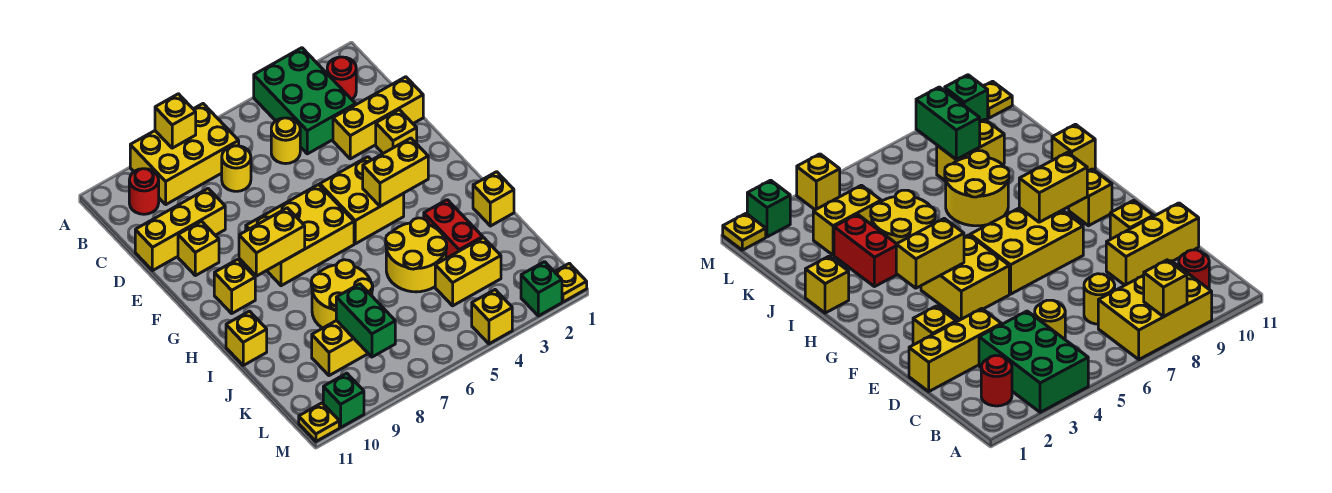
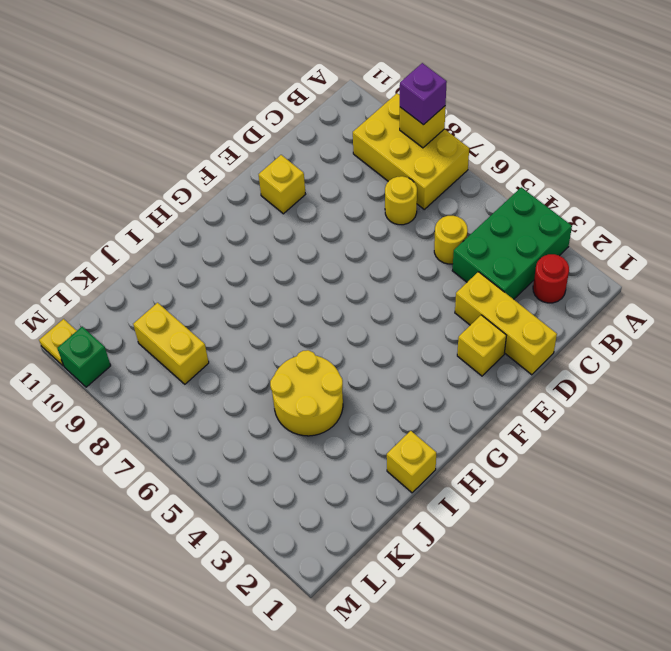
purple brick A8 level 3 -> none
none -> red round brick B10 level 1
none -> yellow brick D9:D11 level 1
none -> yellow brick F4:G5 level 1

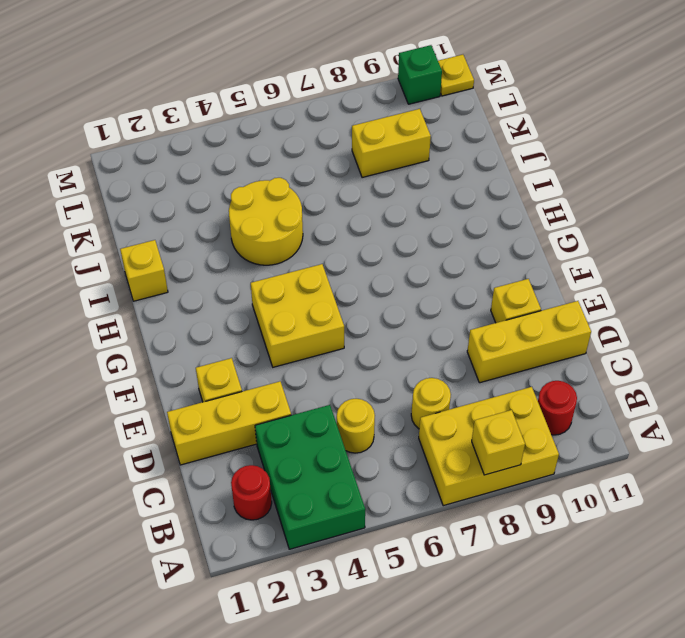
none -> yellow brick F6:G8 level 1
none -> yellow brick G10 level 1
none -> red brick I3:J3 level 1

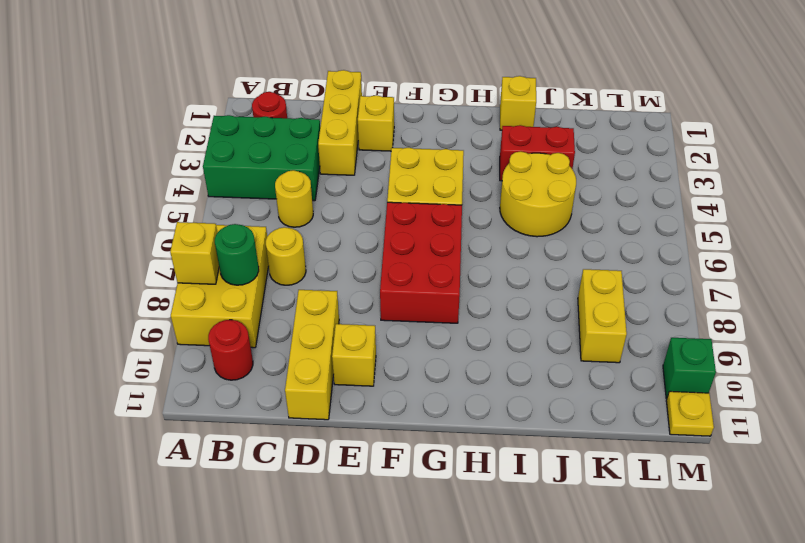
green round brick B8 level 2 -> none
red brick F6:G8 level 1 -> yellow brick F6:G8 level 1
none -> yellow brick G10 level 1
none -> yellow round brick I7:J8 level 1
none -> yellow brick I11 level 1

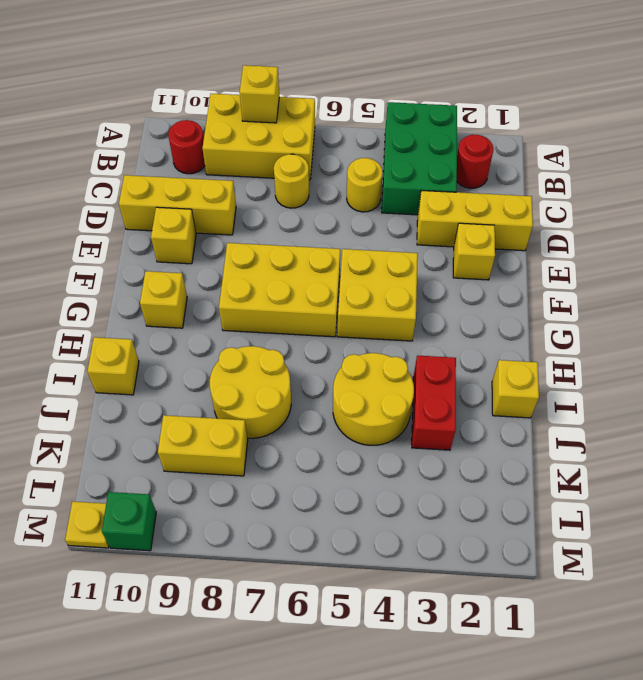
none -> yellow brick K3:K4 level 1
none -> yellow plate M1 level 1
none -> green brick M2 level 1

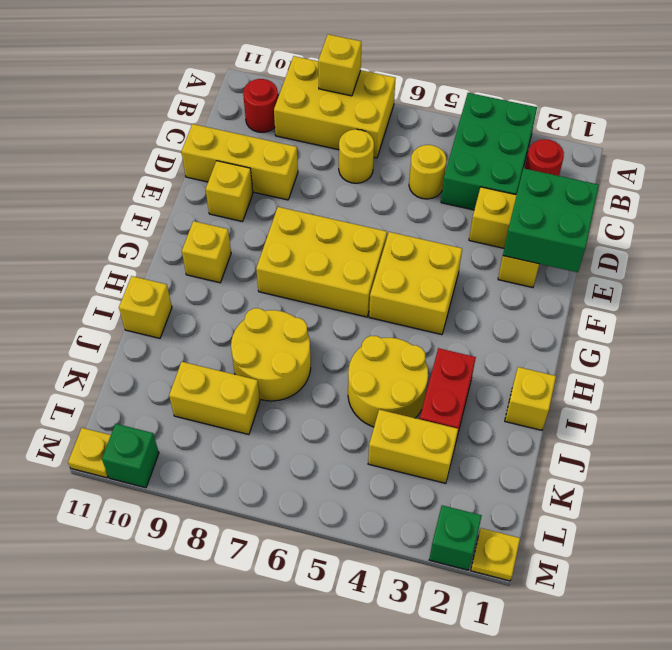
green brick D1:E2 level 2 -> none
none -> yellow brick M4 level 1
none -> yellow brick G3:G4 level 2
none -> yellow brick G8:G9 level 2

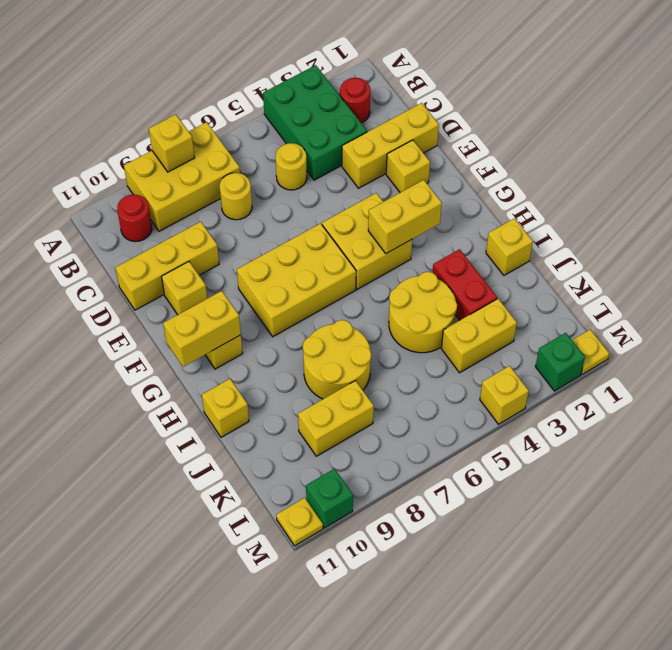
yellow brick G10:G11 level 2 -> yellow brick G8:G9 level 2
none -> green brick K8:L8 level 2

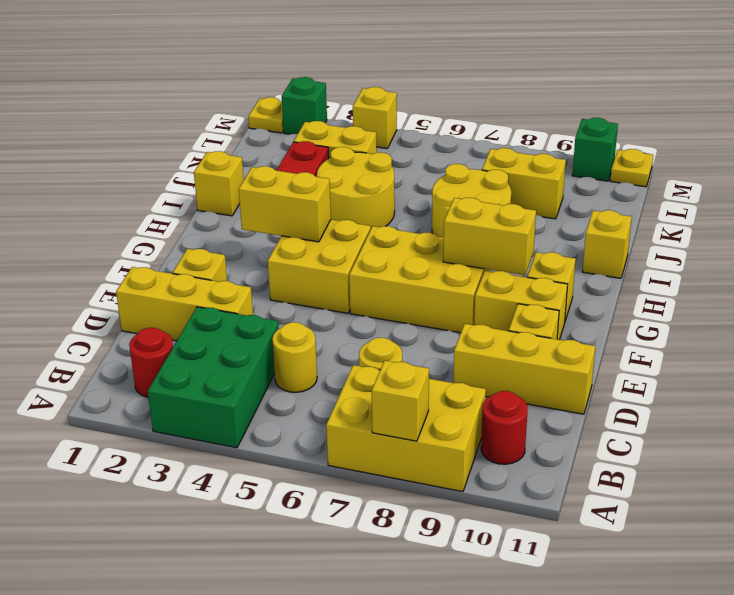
yellow brick F9:F10 level 1 -> none
none -> green brick K8:L8 level 2

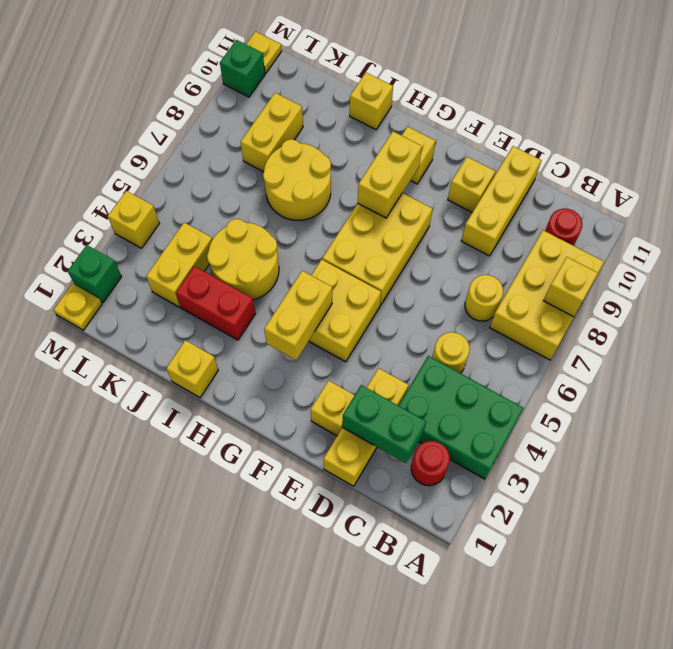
green brick C2:D2 level 2 -> green brick K8:L8 level 2

